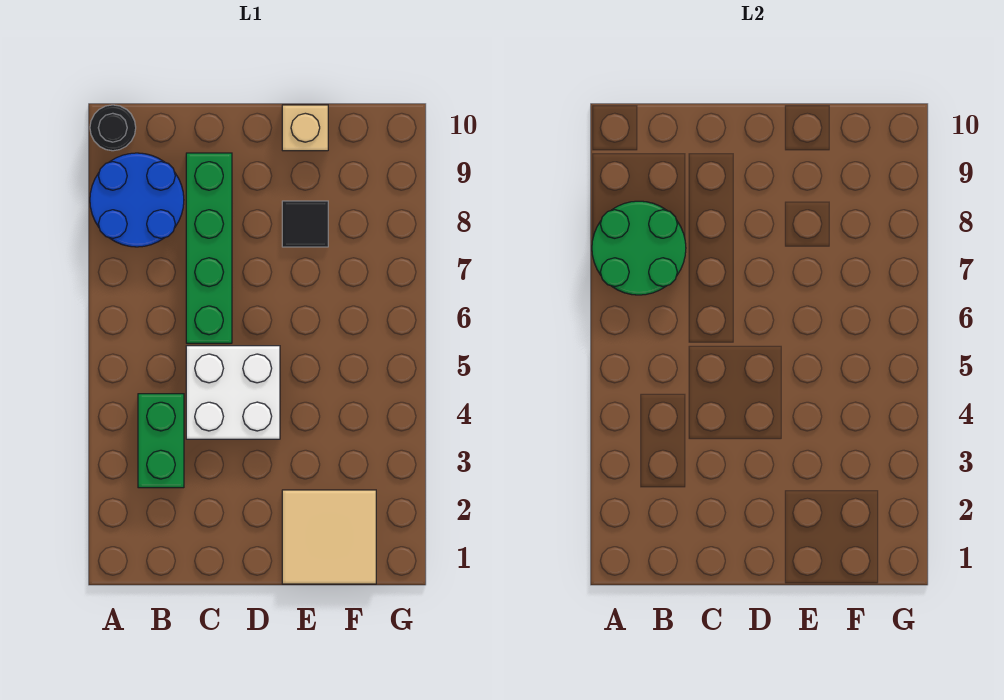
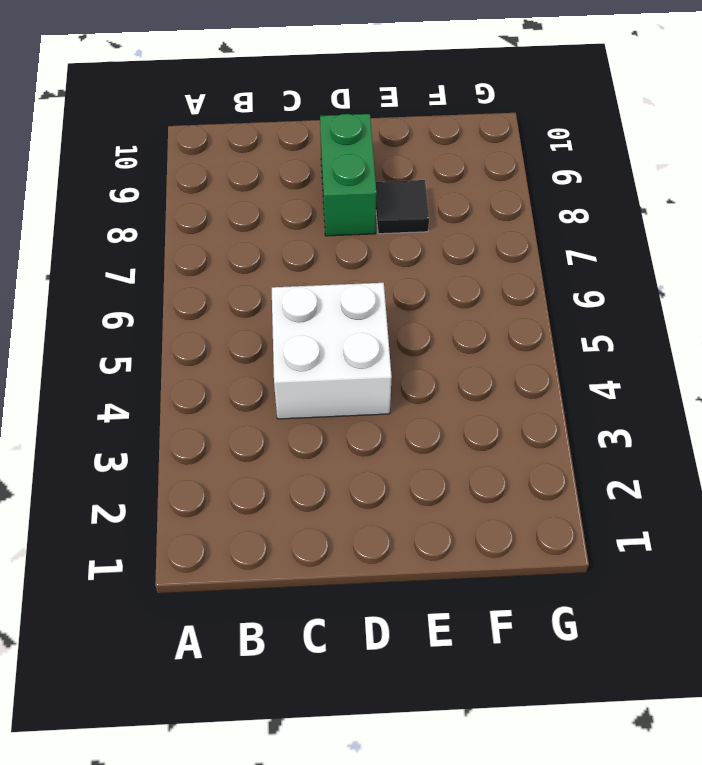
green brick D8:D9 level 1 -> green brick B3:B4 level 1
none -> blue round brick A8:B9 level 1
none -> black round brick A10 level 1

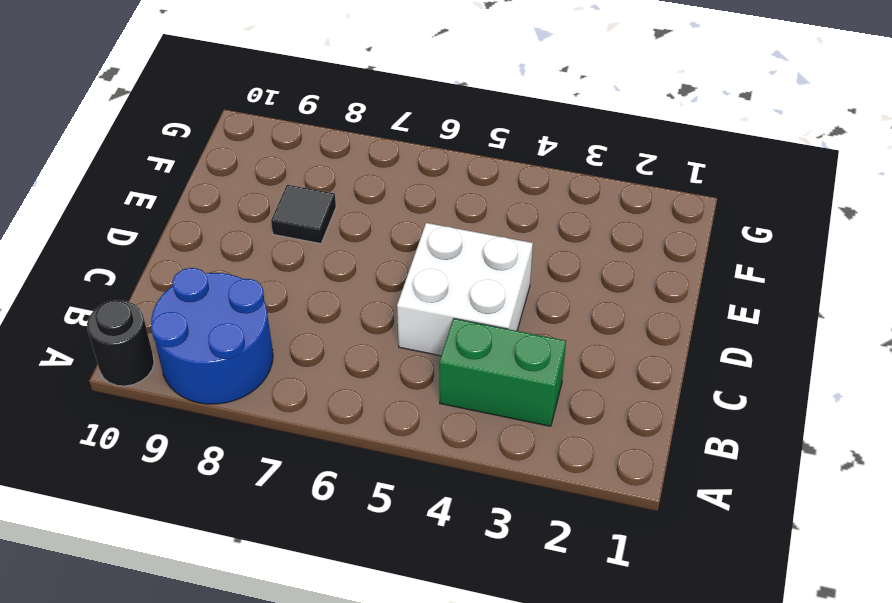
none -> green brick C6:C9 level 1
none -> tan tile E1:F2 level 1

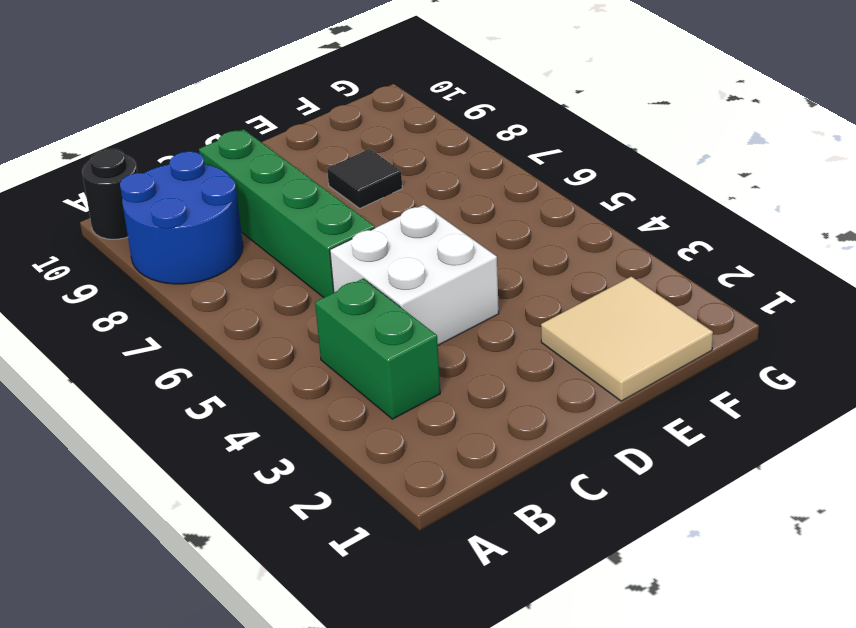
none -> tan brick E10 level 1
none -> green round brick A7:B8 level 2

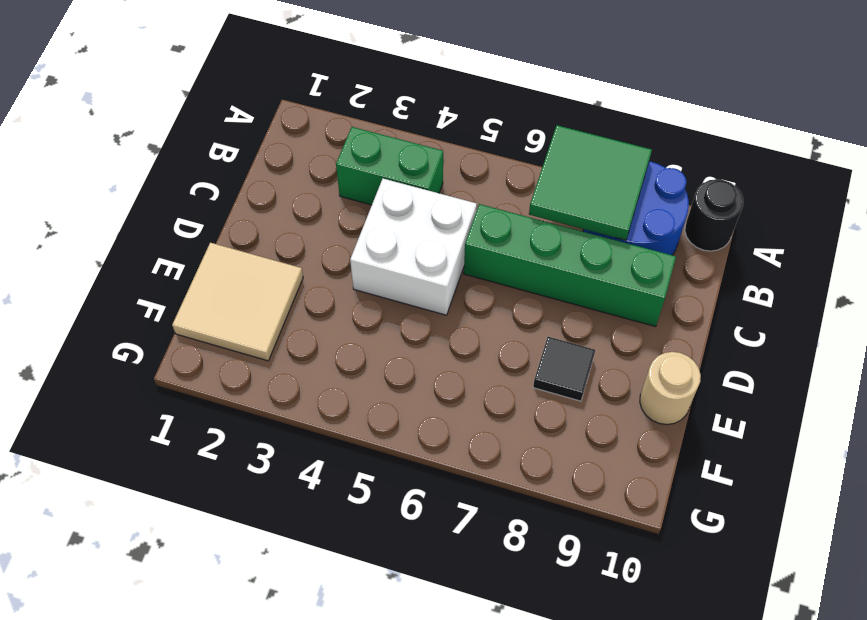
green tile A7:B8 level 2 -> green round brick A7:B8 level 2
tan round brick E10 level 1 -> tan brick E10 level 1

